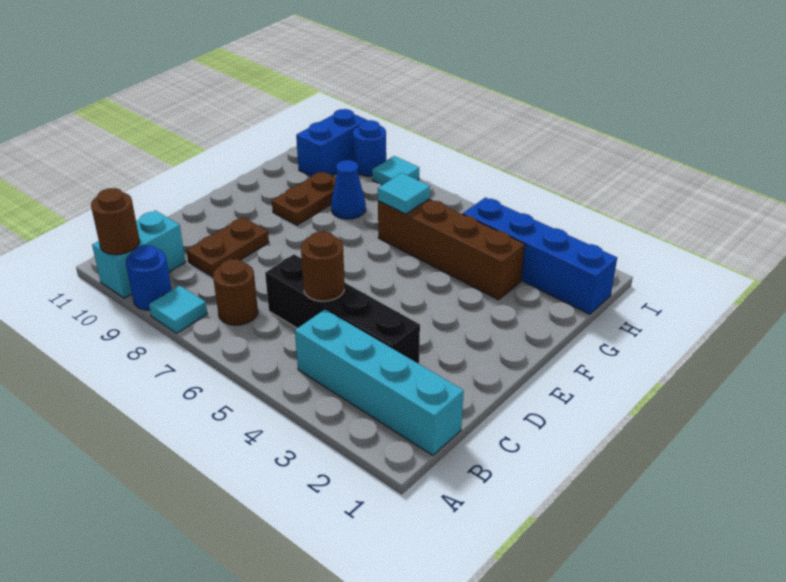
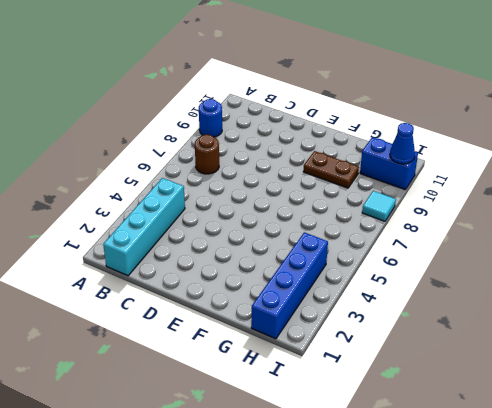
blue cone I10 level 2 -> blue cone G8 level 1
none -> cyan tile A8 level 1
none -> cyan brick A10:B10 level 1
none -> black brick C3:C6 level 1

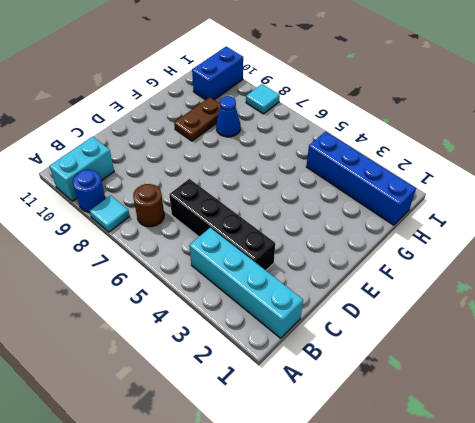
none -> brown plate C9:D9 level 1
none -> brown brick G3:G6 level 1
none -> blue round brick I9 level 1

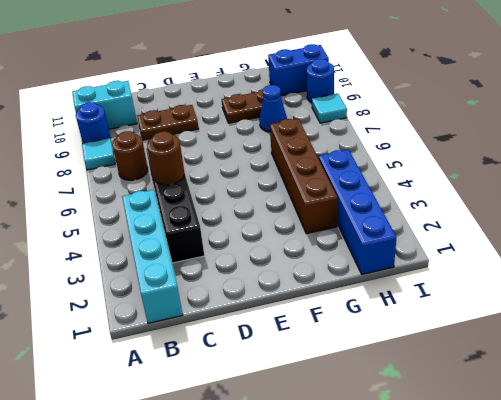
none -> brown round brick A10 level 2
none -> cyan tile G6 level 2

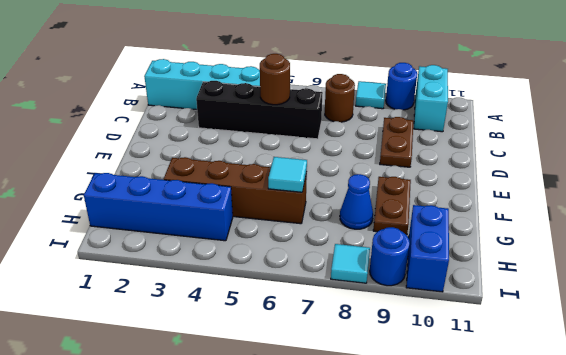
none -> brown round brick A10 level 2

